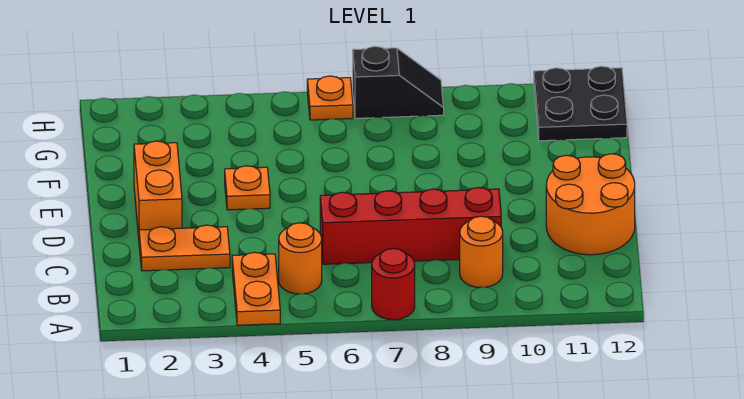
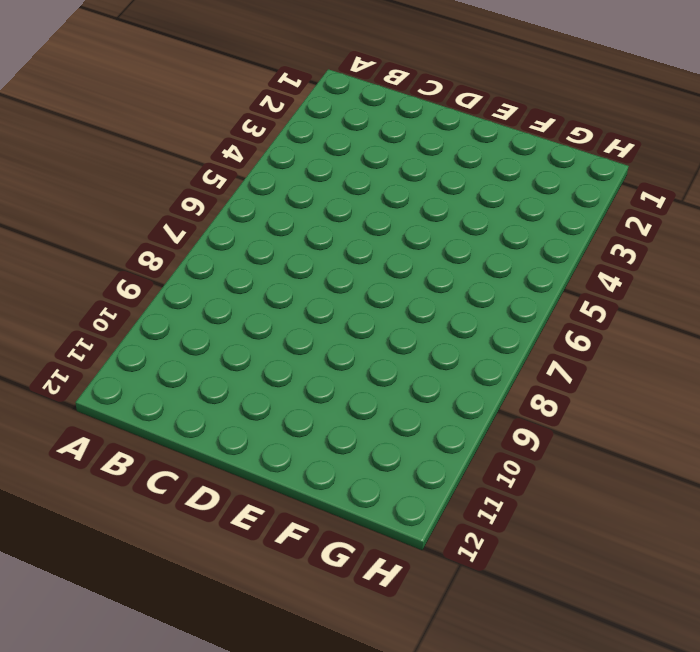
none -> orange plate A4:B4 level 1
none -> red round brick A7 level 1
none -> orange round brick B5 level 1

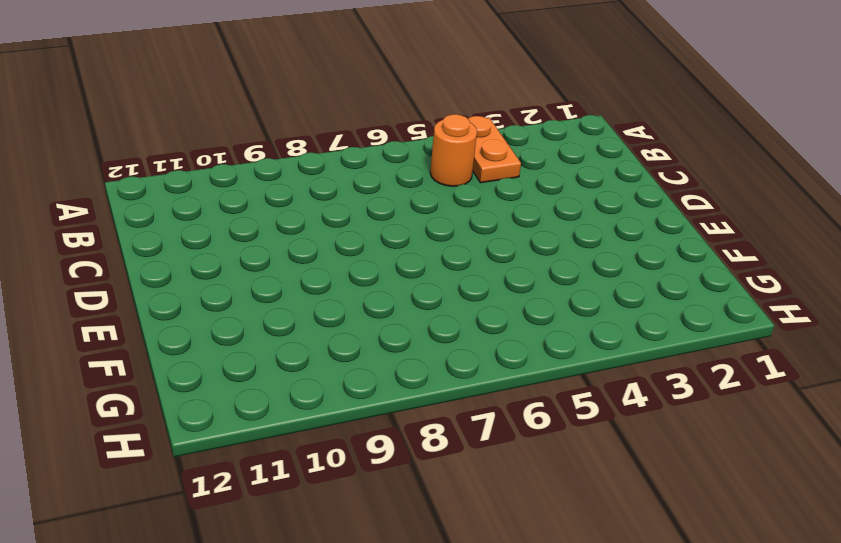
none -> red round brick A7 level 1
none -> orange round brick B9 level 1
none -> orange plate C2:C3 level 1

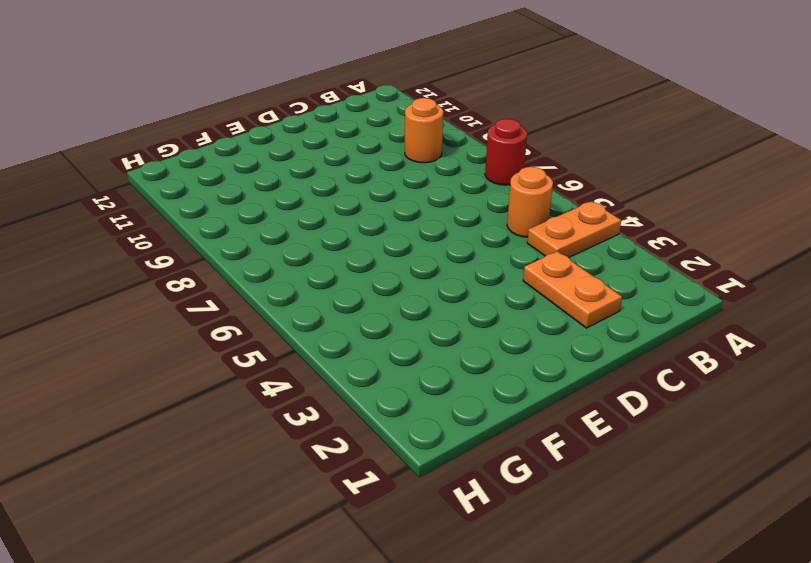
none -> red brick C6:C9 level 1
none -> orange round brick C11:D12 level 1
none -> orange brick D2:E2 level 1

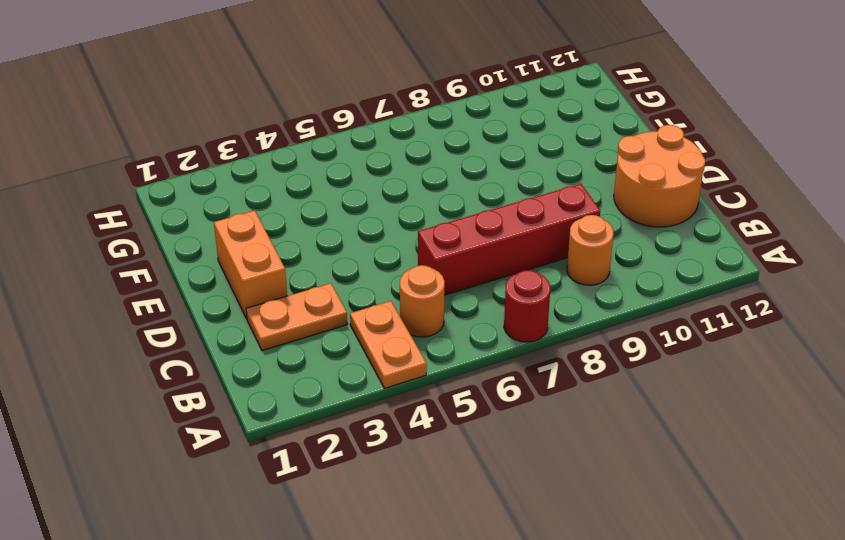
none -> orange plate E4 level 1
none -> black plate G11:H12 level 1
none -> orange plate H6 level 1

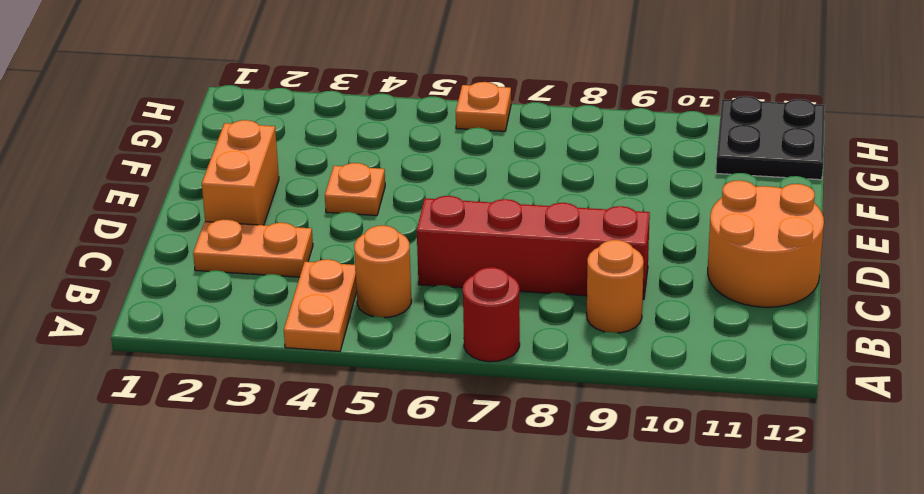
none -> black slope H7:H8 level 1 top 7

